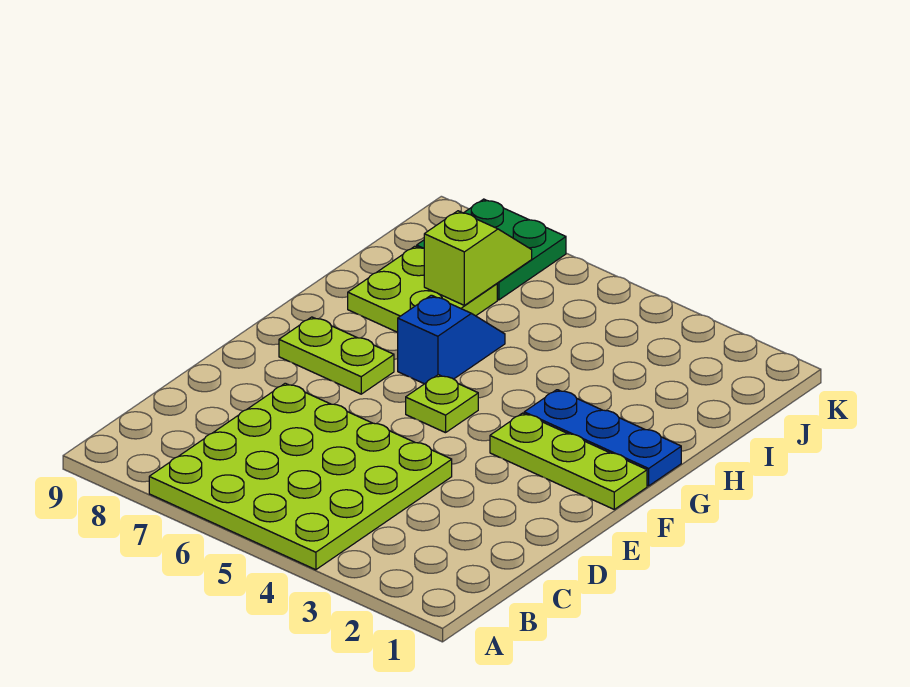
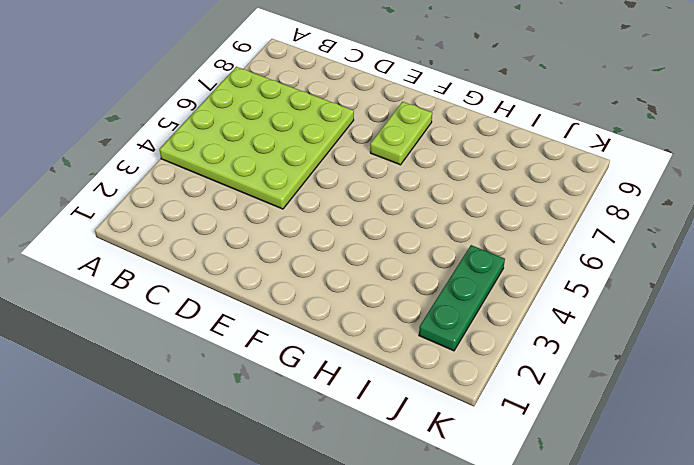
green plate J2:J4 level 1 -> none
none -> lime plate F1:F3 level 1
none -> lime plate F5 level 1

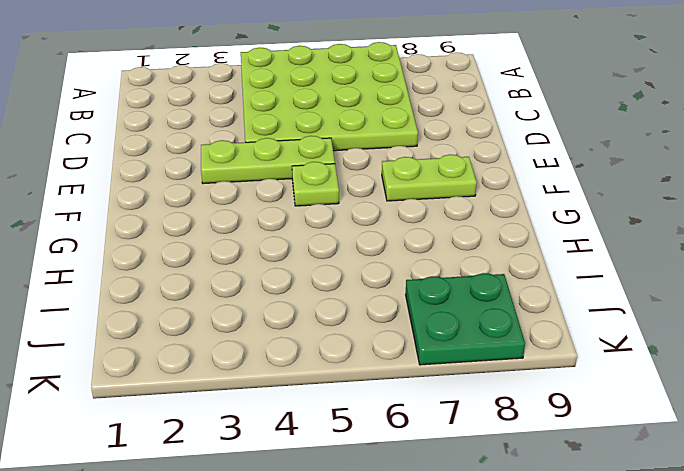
lime plate E3:E5 level 1 -> lime plate F1:F3 level 1
none -> blue plate G1:G3 level 1
none -> blue slope G6:H6 level 1 top G

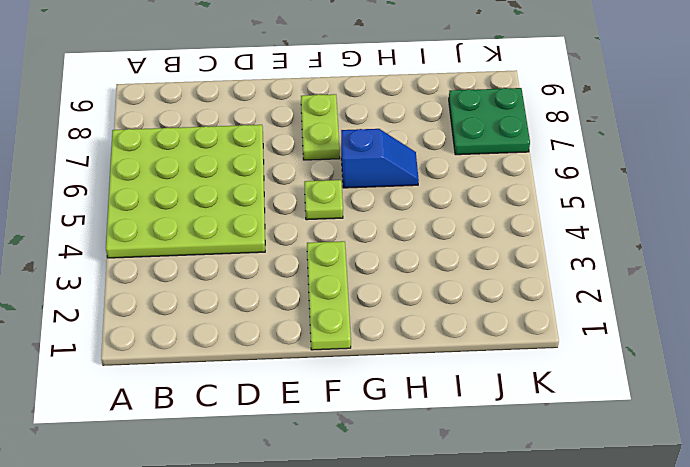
none -> blue plate G1:G3 level 1
none -> lime plate H7:I8 level 1

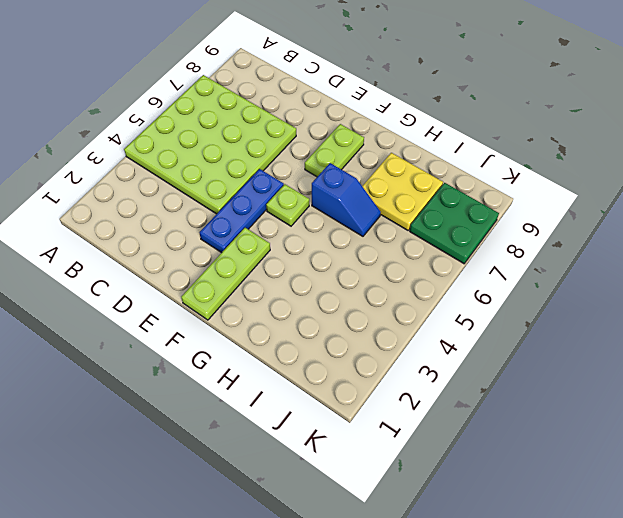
blue plate E3:E5 level 1 -> blue plate G1:G3 level 1
yellow plate H7:I8 level 1 -> lime plate H7:I8 level 1
none -> lime slope I7:J7 level 2 top I

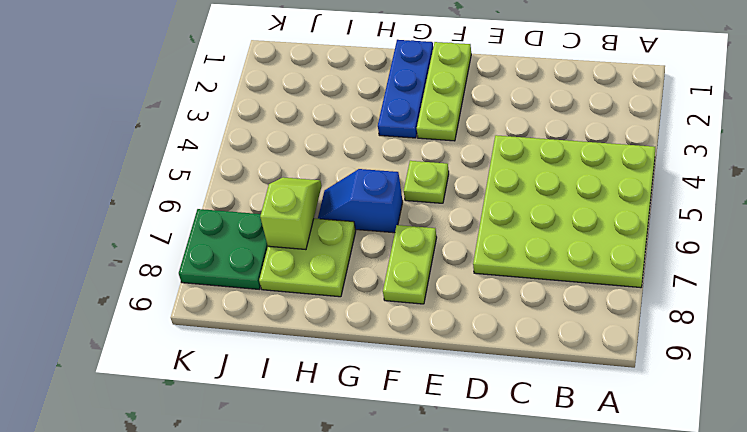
lime slope I6:I7 level 2 top 7 -> lime slope I7:J7 level 2 top I

